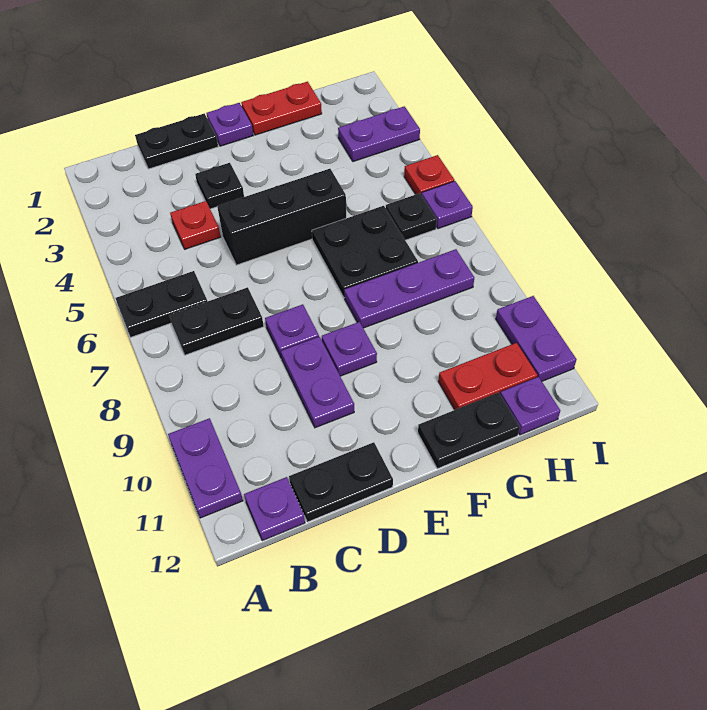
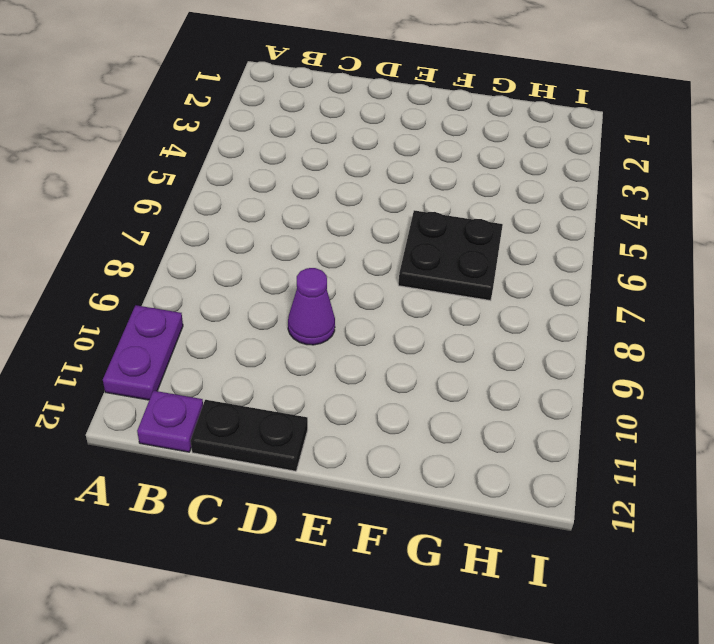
purple cone D9 level 1 -> purple plate D9:D10 level 1
none -> black plate A6:B6 level 1
none -> black plate B7:C7 level 1
none -> black plate C1:D1 level 1

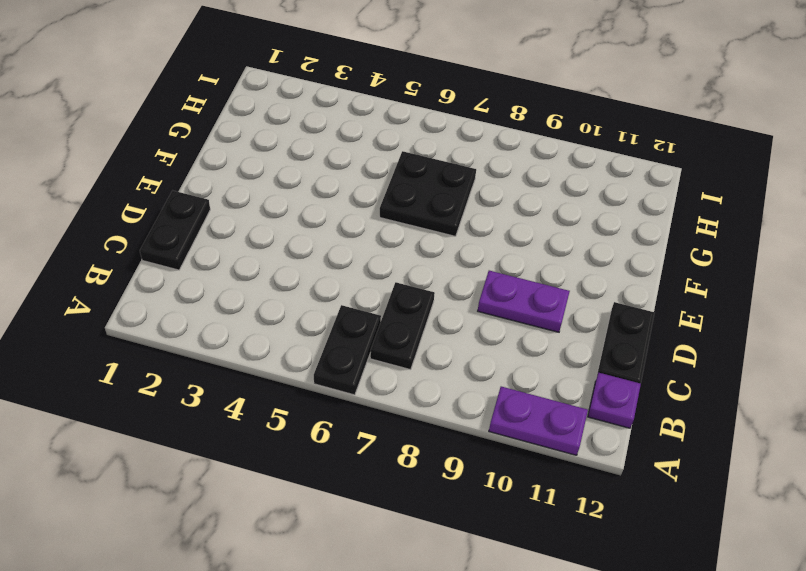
none -> red plate C4 level 1
none -> black plate D3 level 1
none -> black brick D5:F5 level 1

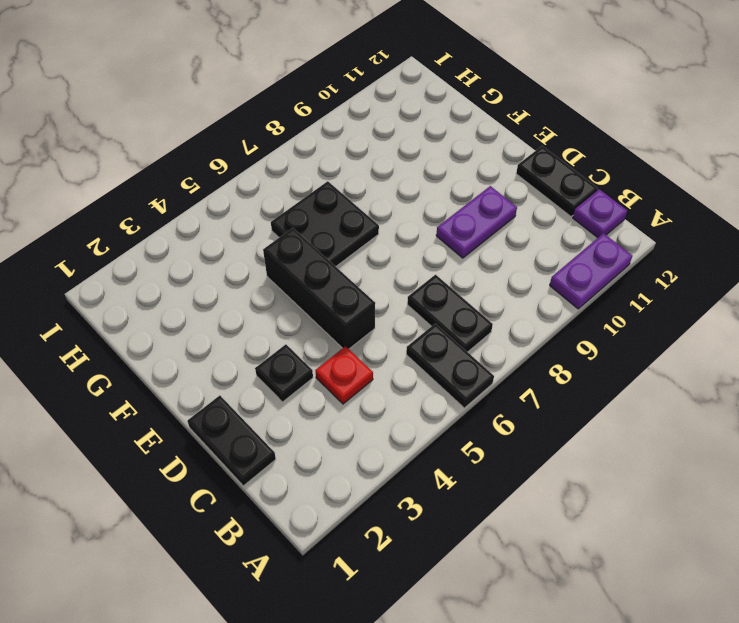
none -> purple plate D8 level 1
none -> purple plate E1 level 1
none -> purple plate E9 level 1

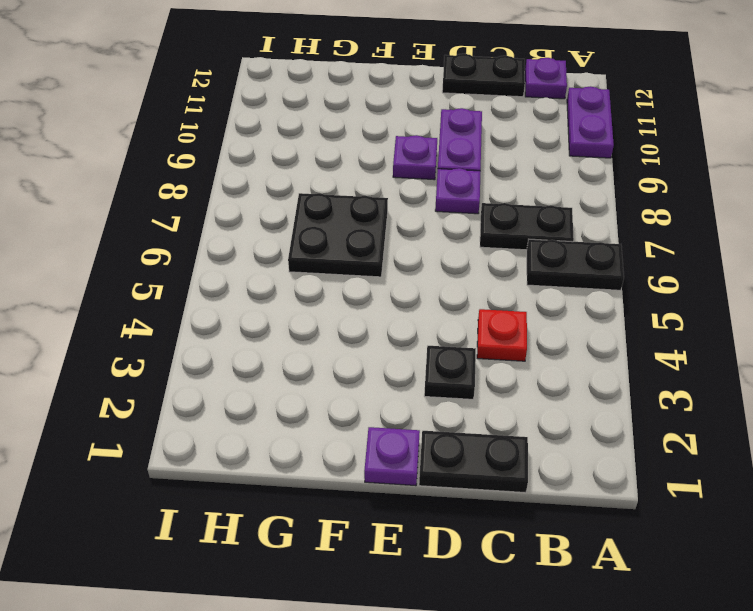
none -> black brick D5:F5 level 1
none -> red plate F1:G1 level 1
none -> purple plate F8:H8 level 1

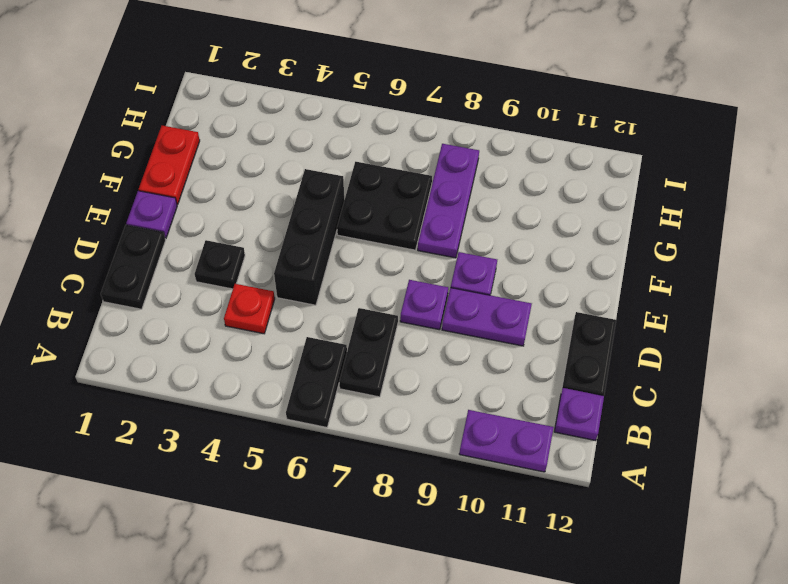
none -> black plate F12:G12 level 1
none -> red plate G11:H11 level 1
none -> purple plate H3:I3 level 1

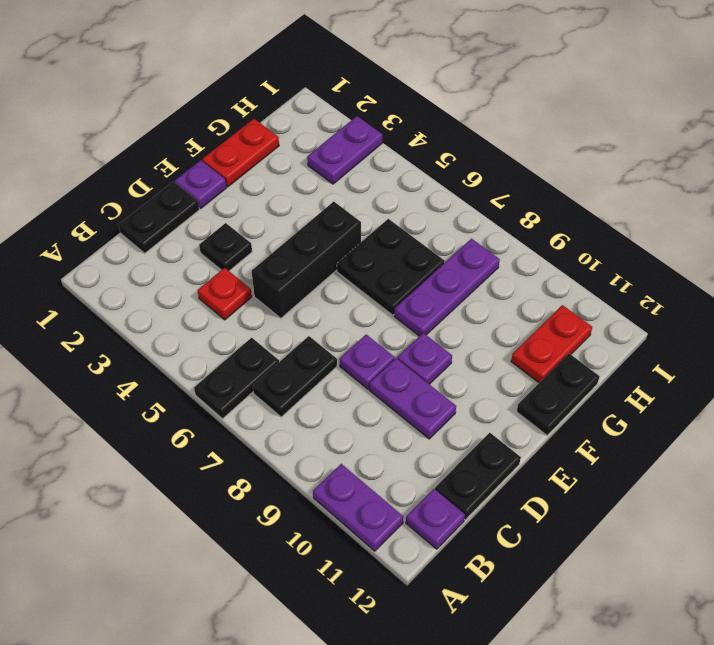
none -> black plate H6 level 1
none -> purple plate H12 level 1
none -> red plate I5 level 1

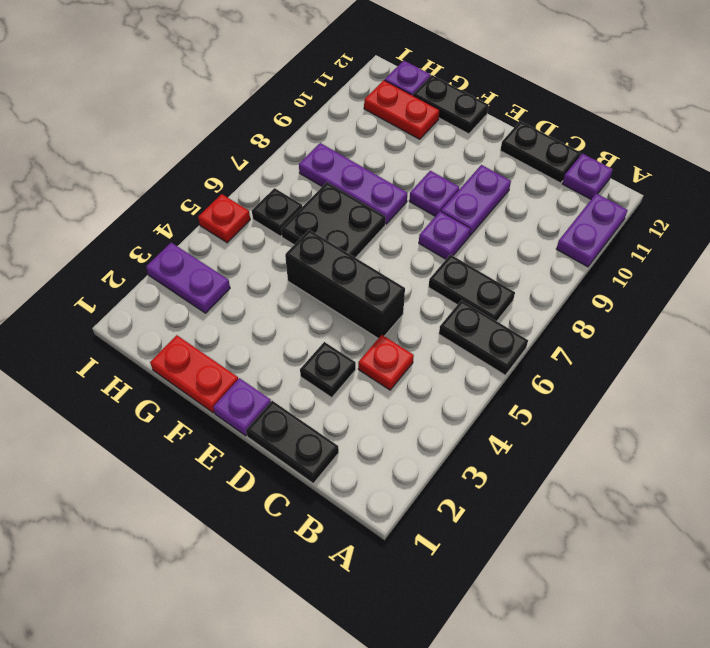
none -> purple plate I6 level 1
none -> purple plate I10:I11 level 1

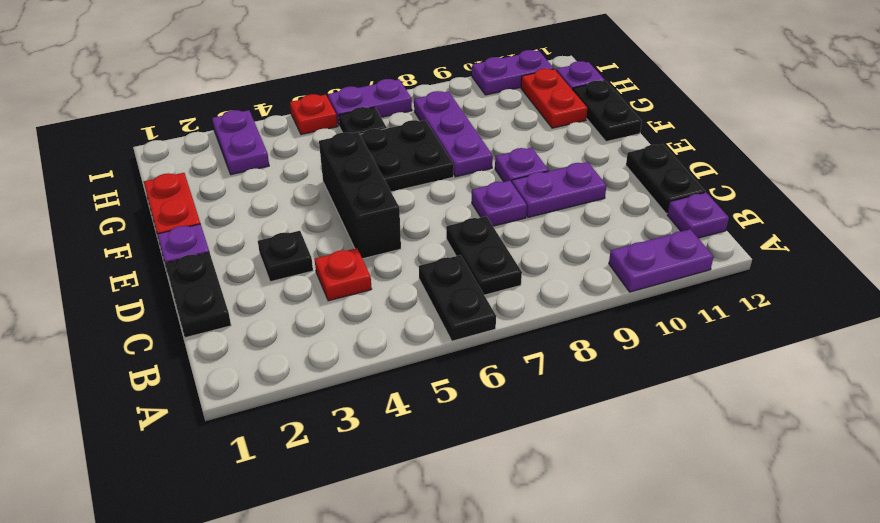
purple plate I6:I7 level 1 -> purple plate I6 level 1

